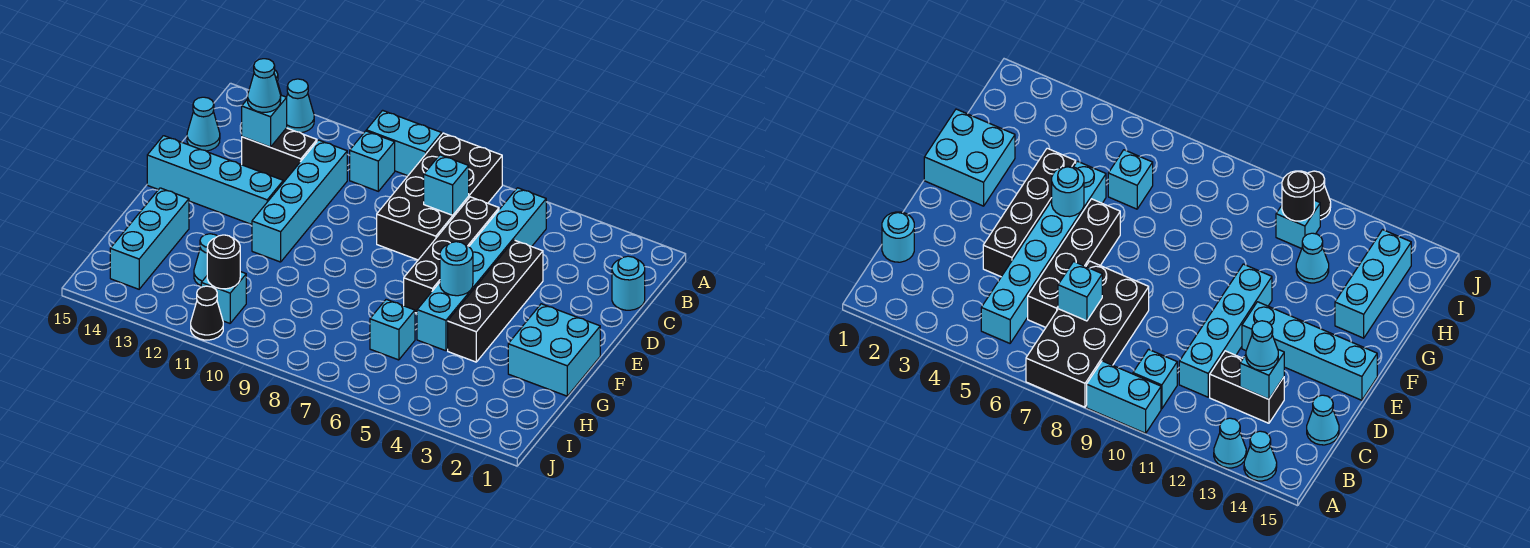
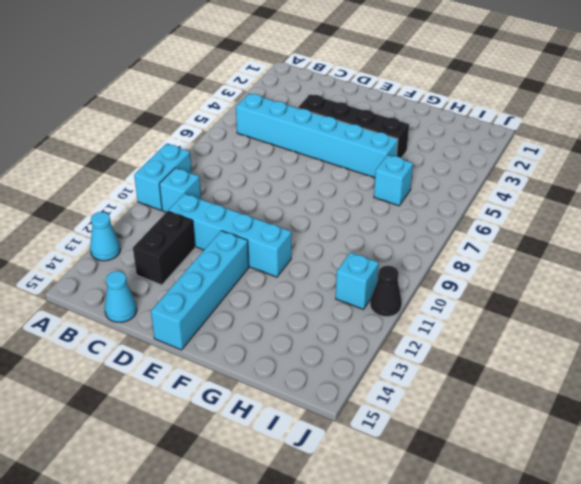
none -> black brick A7:D8 level 1
none -> cyan cone A14 level 1
none -> cyan round brick C1 level 1

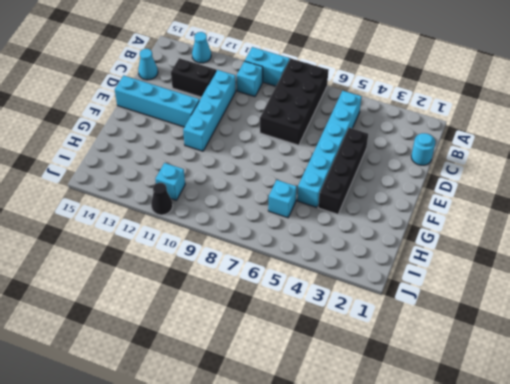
none -> cyan cone A14 level 1
none -> black brick C6:F6 level 1
none -> cyan brick F1:G2 level 1

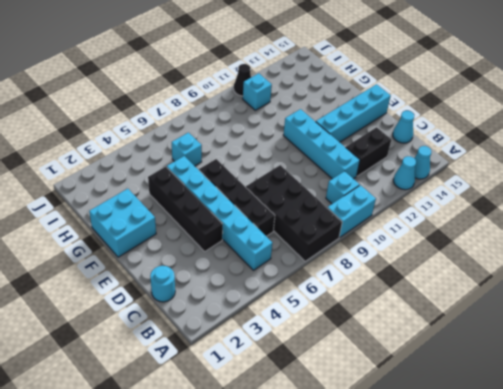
none -> cyan brick G14:I14 level 1
none -> cyan cone H12 level 1
none -> cyan brick C7 level 2

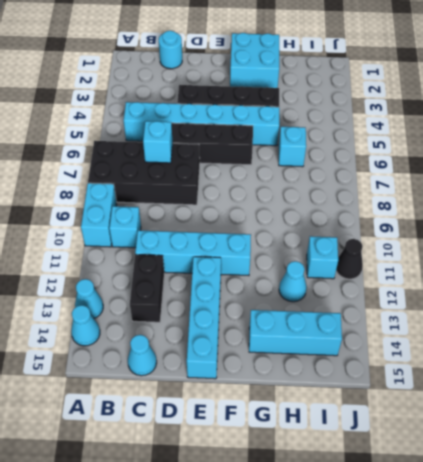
none -> cyan brick C13 level 2
none -> cyan round brick F5 level 2
none -> black round brick I11 level 2

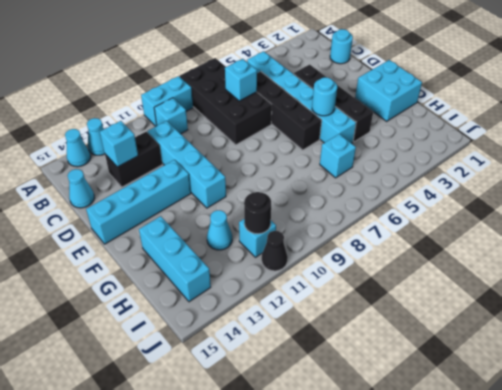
none -> cyan cone C13 level 3

